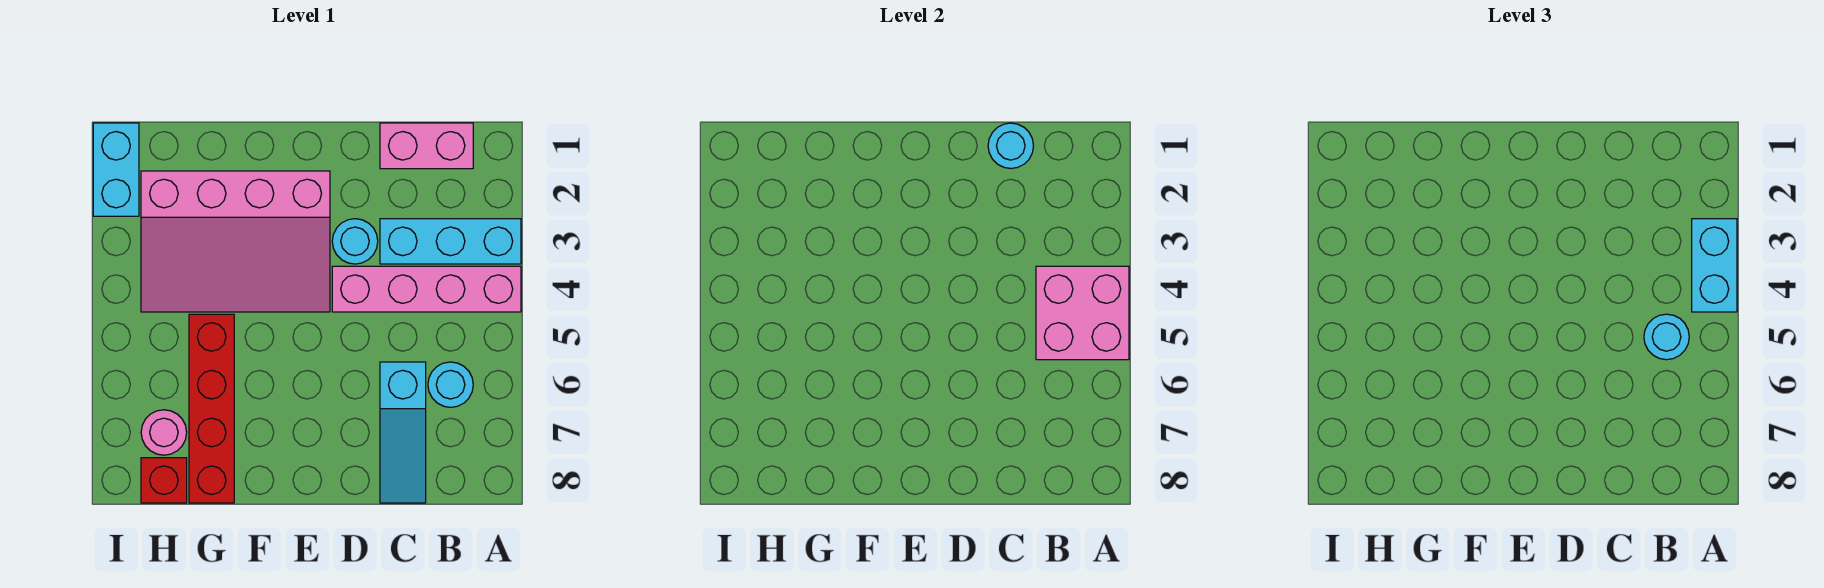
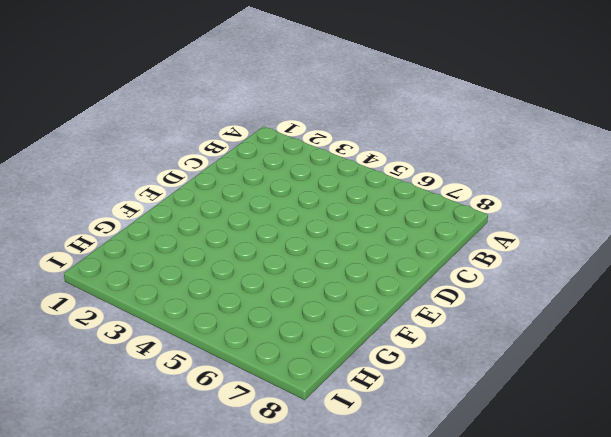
none -> cyan brick A3:C3 level 1
none -> pink brick A4:D4 level 1
none -> pink brick B1:C1 level 1

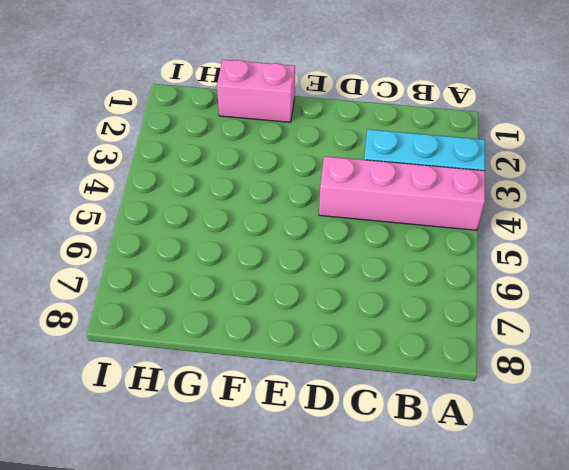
pink brick F1:G1 level 1 -> pink brick B1:C1 level 1
none -> cyan round brick B6 level 1
none -> cyan slope C6:C8 level 1 top 6
none -> cyan round brick D3 level 1

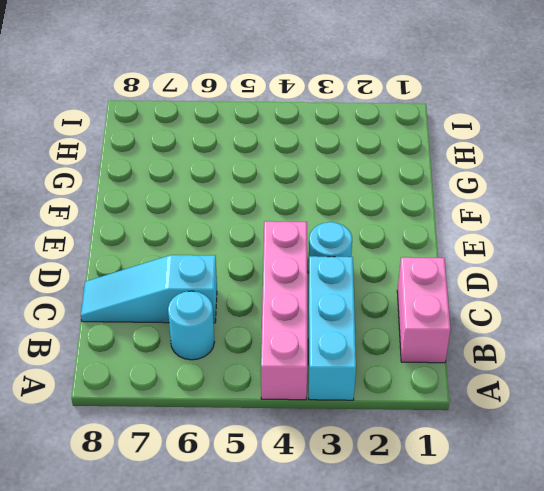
none -> pink slope E2:H4 level 1 top 2
none -> red brick G5:G8 level 1
none -> pink round brick H7 level 1

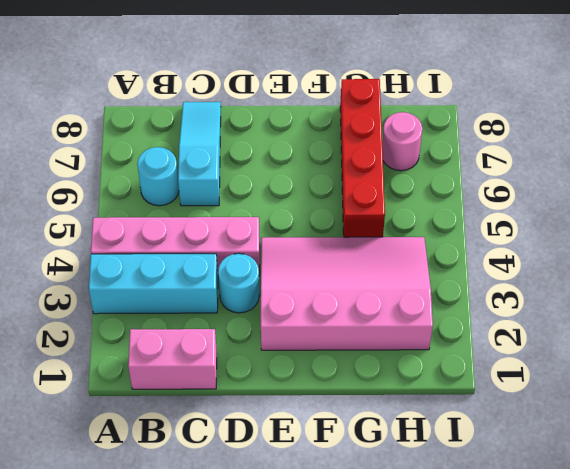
none -> red brick H8 level 1
none -> cyan brick I1:I2 level 1
none -> pink brick A4:B5 level 2

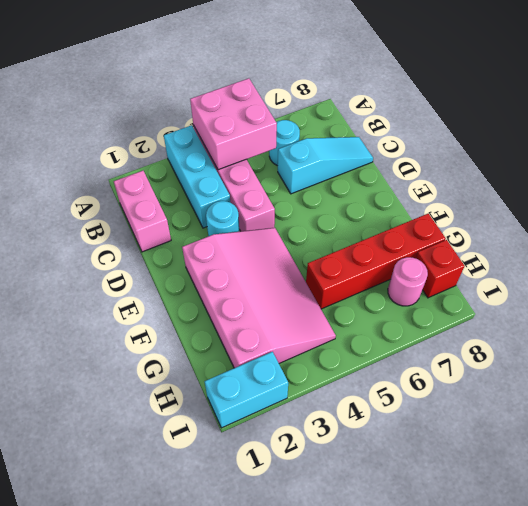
none -> cyan round brick C1 level 2
none -> cyan brick A3:A4 level 3
none -> cyan round brick B5 level 3

